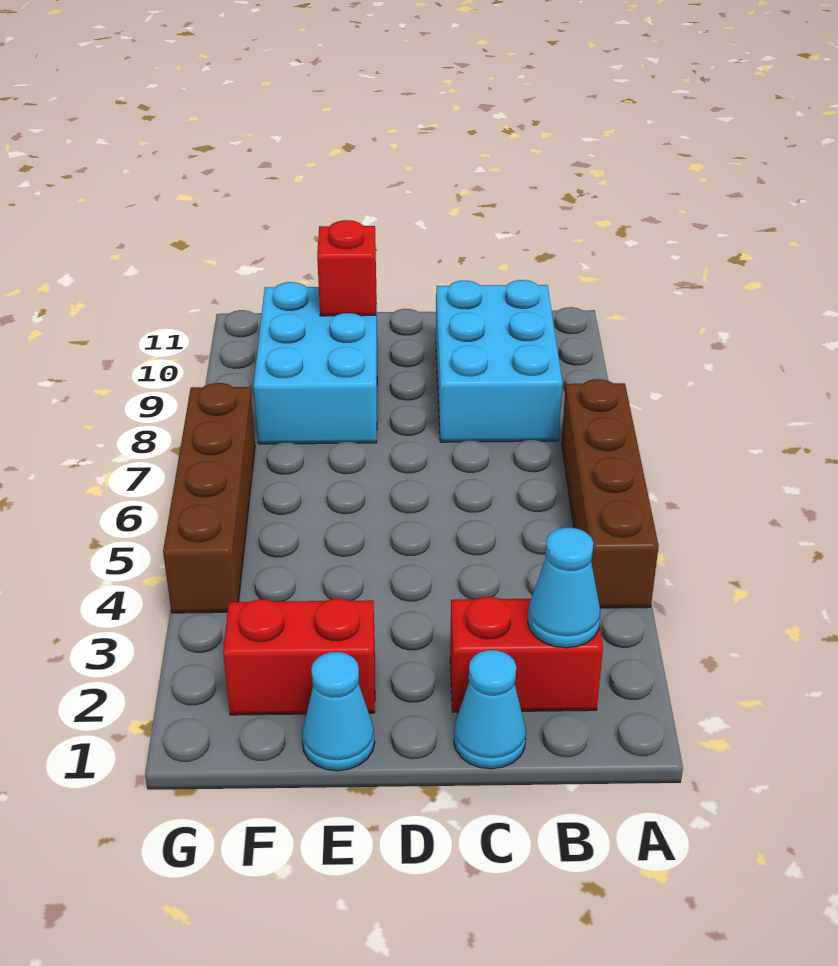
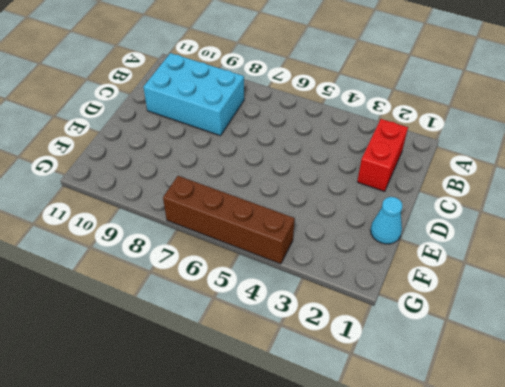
none -> brown brick A4:A7 level 1
none -> cyan cone C1 level 1

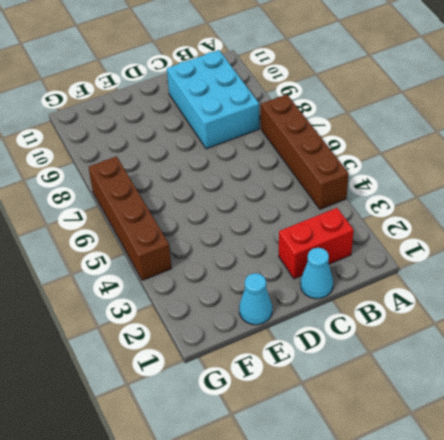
none -> red brick E2:F2 level 1
none -> cyan brick E8:F10 level 1

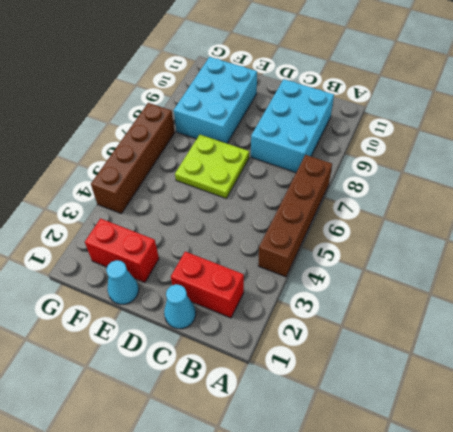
lime plate D6:E7 level 1 -> none
none -> cyan cone B2 level 2
none -> red brick E10 level 2

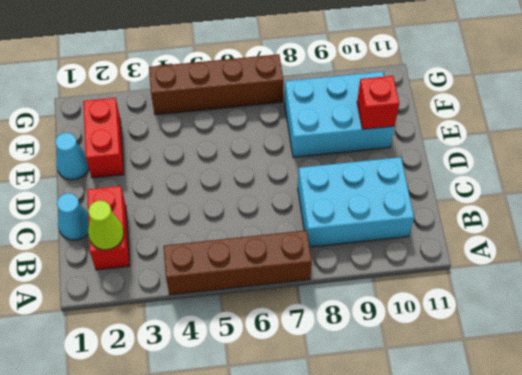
lime cone B2 level 2 -> cyan cone B2 level 2

